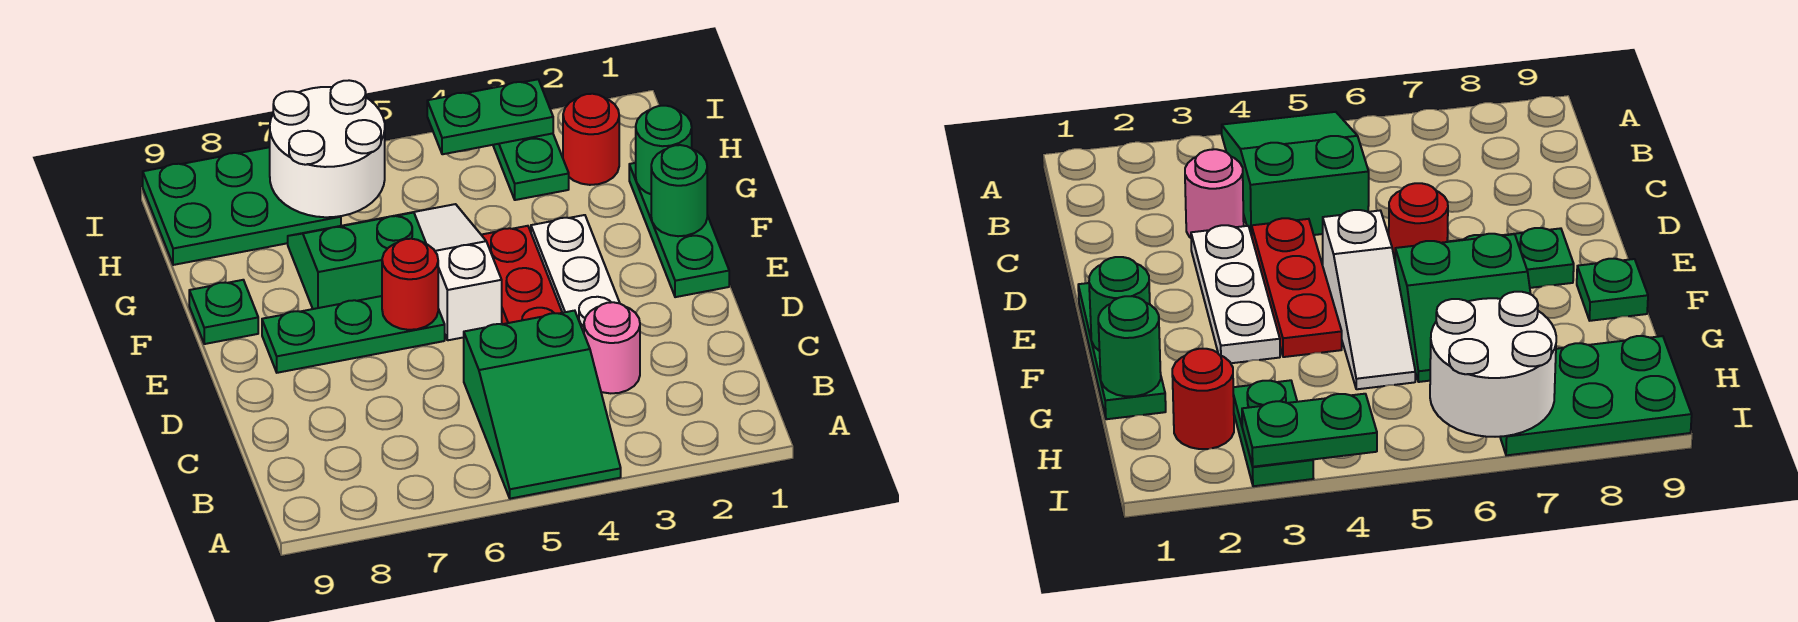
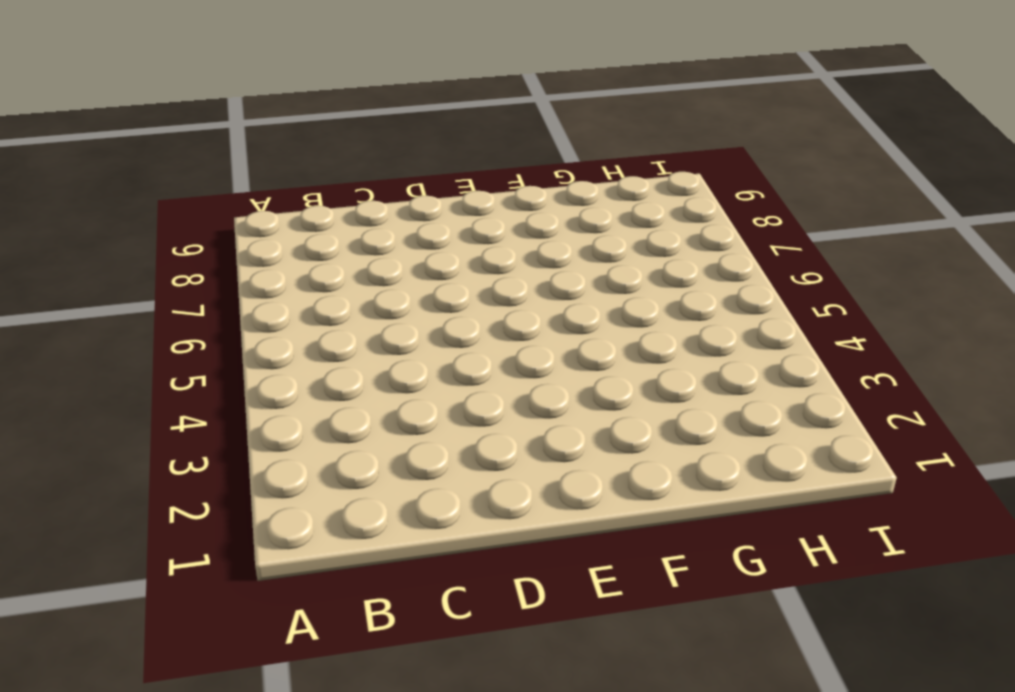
none -> green slope A4:C5 level 1 top C
none -> pink round brick C3 level 1
none -> white plate D3:F3 level 1

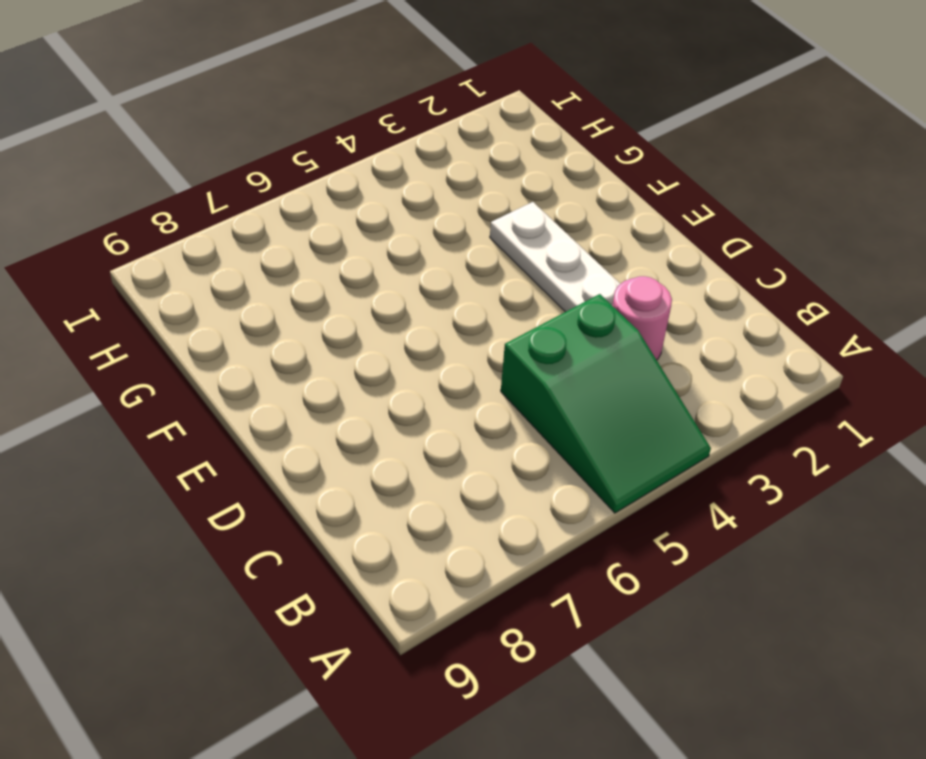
none -> red plate D4:F4 level 1
none -> green plate E1:G1 level 1
none -> white slope E5:G5 level 1 top E

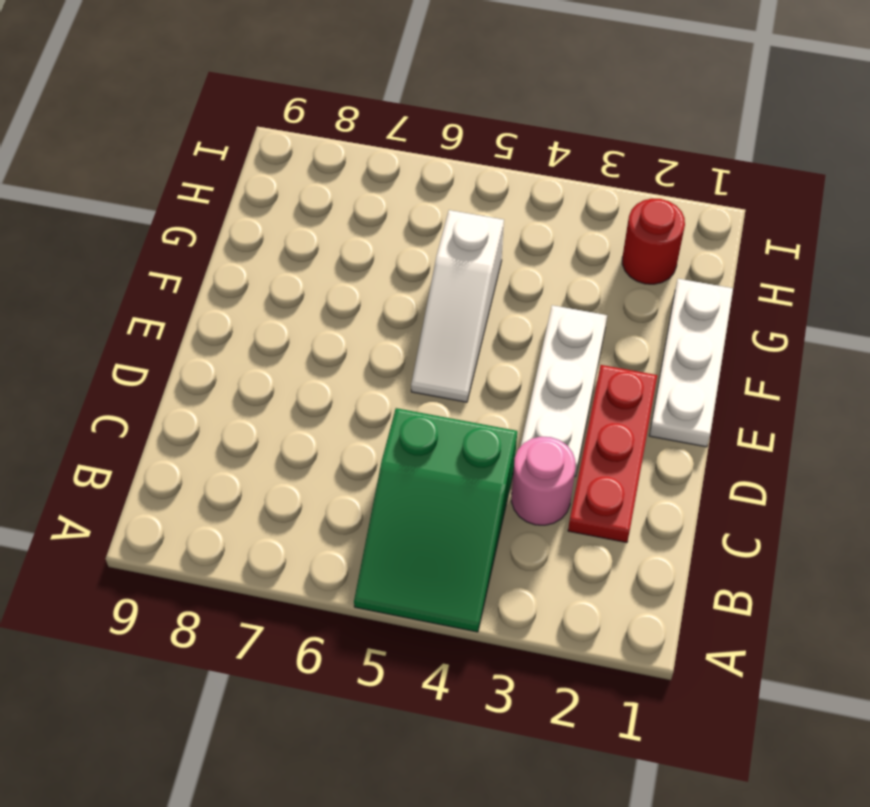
red plate C2:E2 level 1 -> red plate D4:F4 level 1
white plate E1:G1 level 1 -> green plate E1:G1 level 1
white slope E5:G5 level 1 top G -> white slope E5:G5 level 1 top E
none -> green plate E6:E8 level 1
none -> green slope F6:G7 level 1 top F
none -> green plate F9 level 1

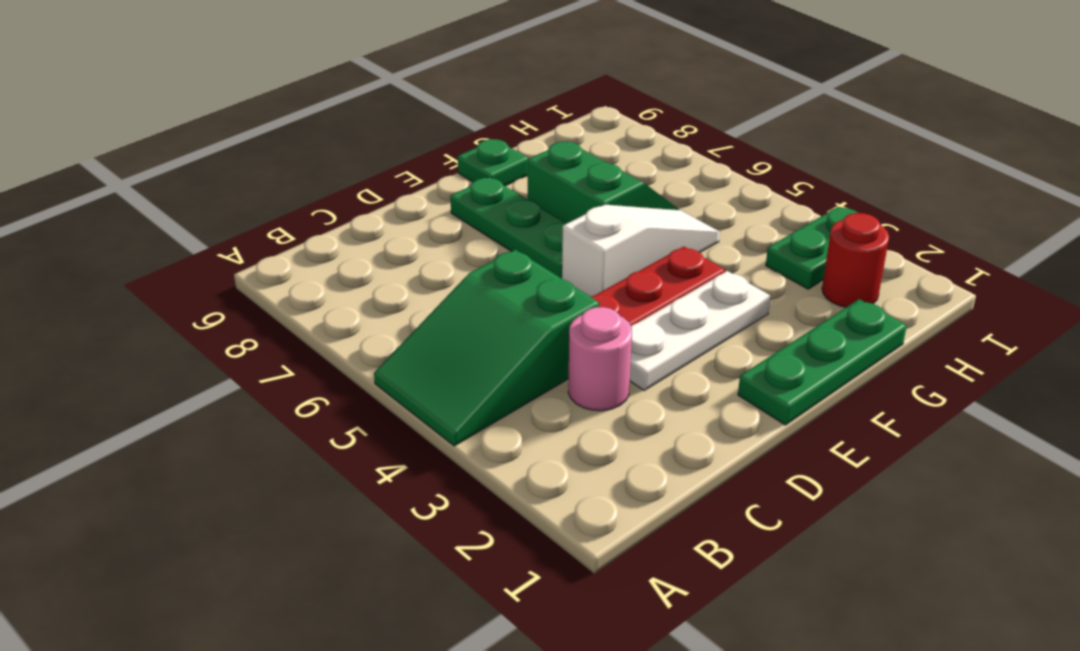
none -> green plate H7:I9 level 1
none -> red round brick E6 level 2
none -> green round brick F1 level 2

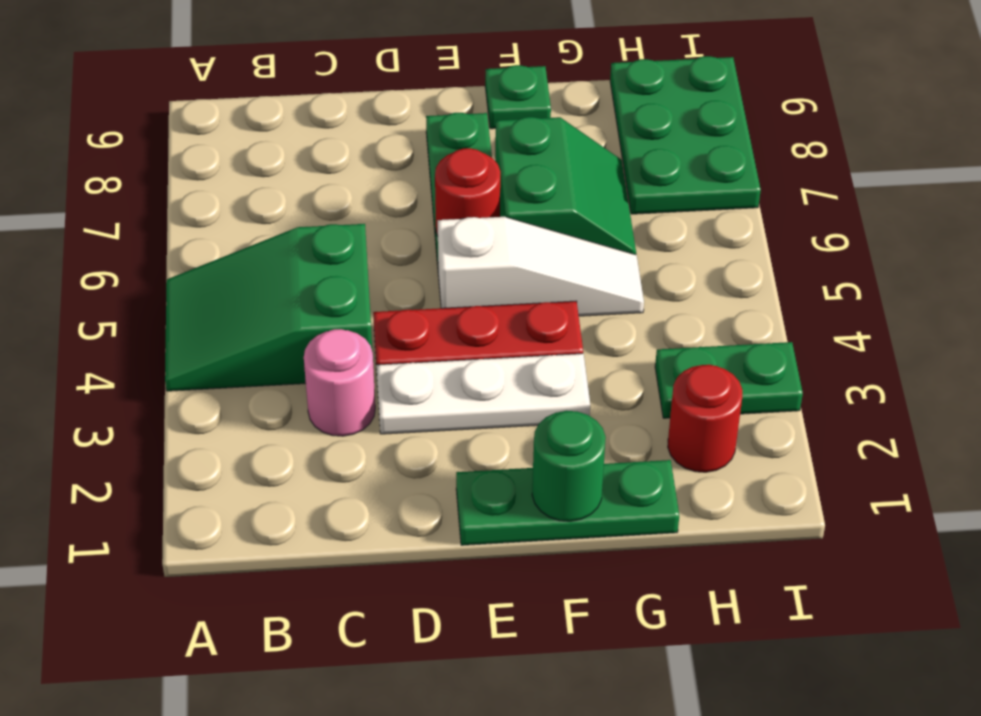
none -> green round brick G1 level 2
none -> white round brick H6:I7 level 2
none -> green plate I3:I4 level 2

